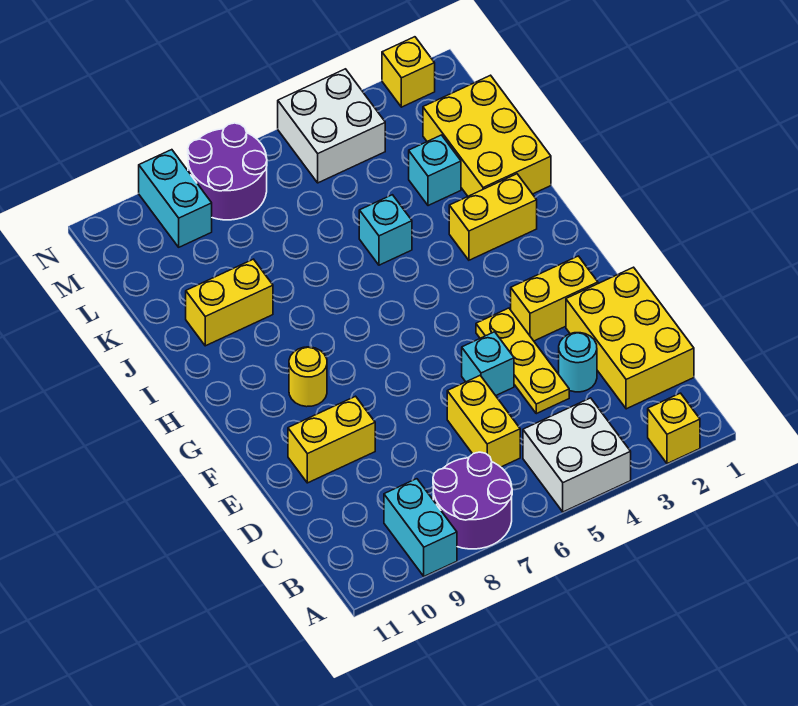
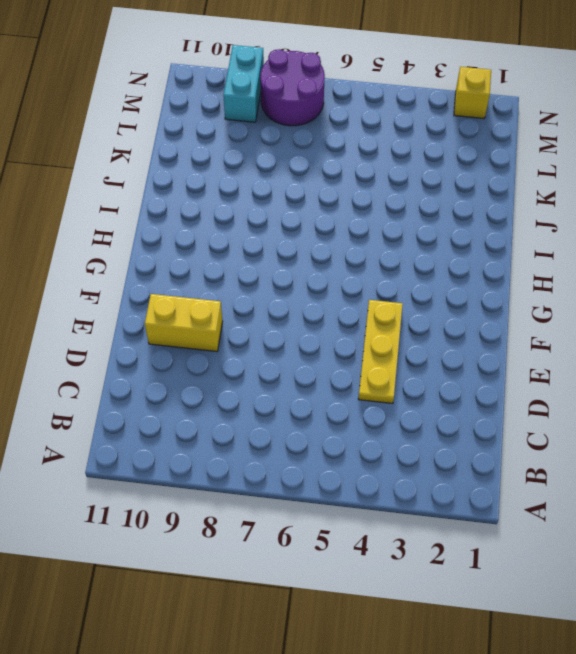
none -> yellow brick A2 level 1
none -> white brick A4:B5 level 1
none -> purple round brick A7:B8 level 1

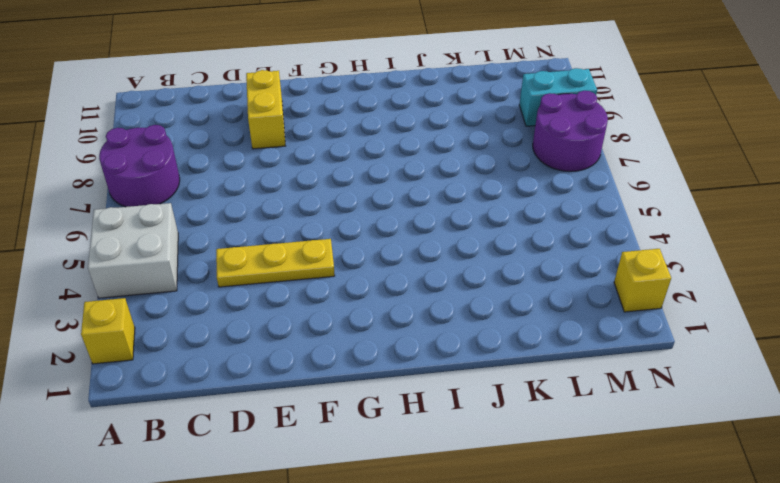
none -> cyan brick A9:B9 level 1
none -> yellow brick C1:E2 level 1
none -> yellow brick C6:D6 level 1

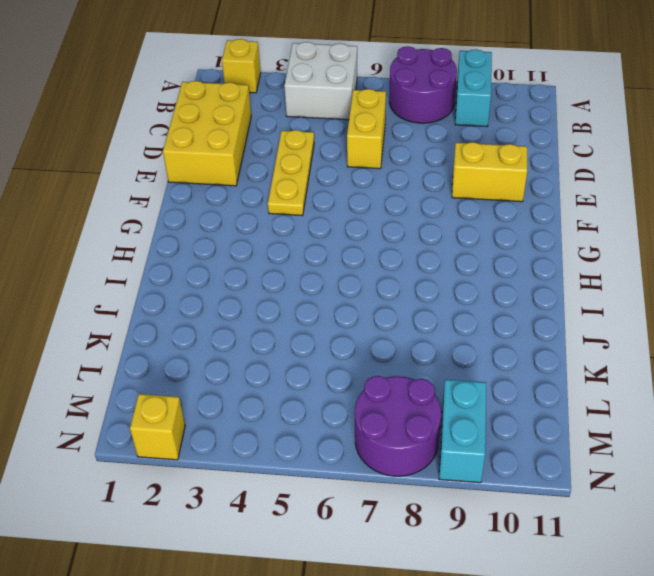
none -> cyan round brick D3 level 1
none -> cyan brick E5 level 1
none -> yellow brick F2:F3 level 1

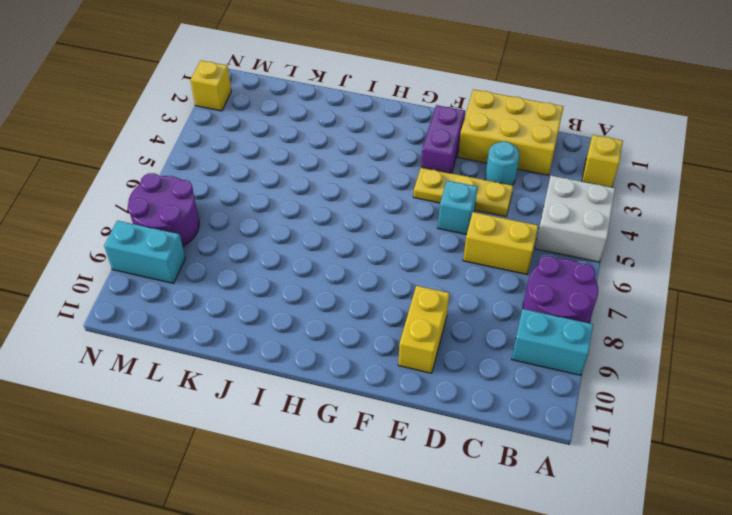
purple brick F2:F3 level 1 -> yellow brick F2:F3 level 1
none -> yellow round brick G9 level 1
none -> yellow brick I2:I3 level 1
none -> yellow brick J1:L2 level 1

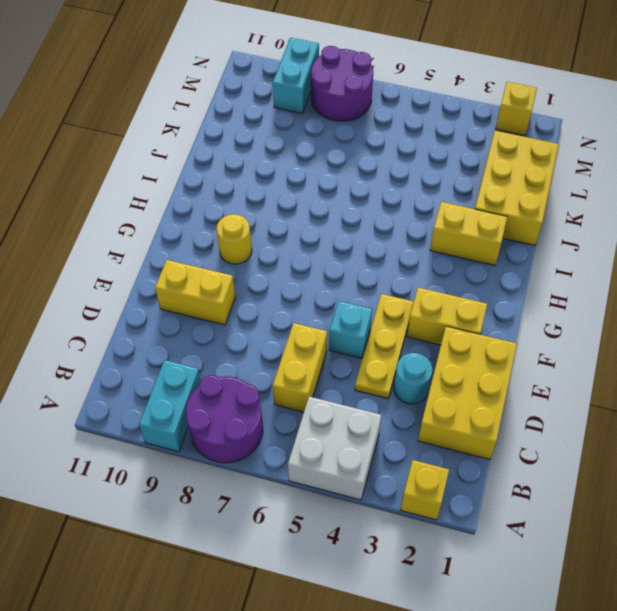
none -> cyan brick J5 level 1
none -> yellow brick J9:J10 level 1
none -> cyan brick K3 level 1

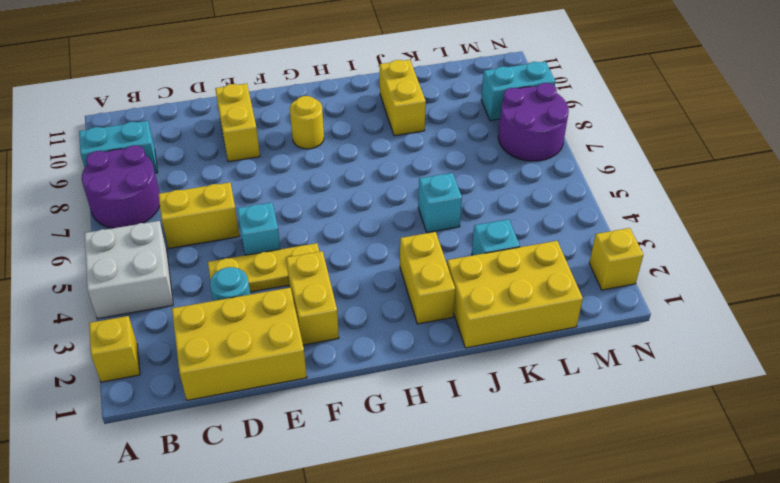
none -> white brick M4:N5 level 1

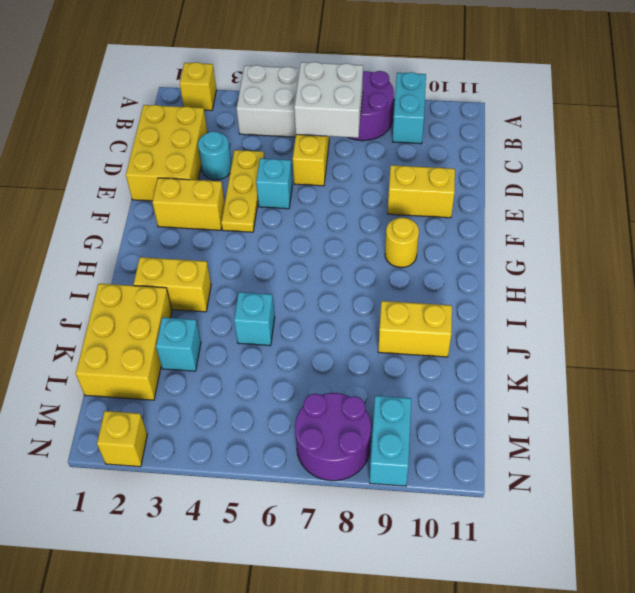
white brick B6:C7 level 2 -> white brick M4:N5 level 1

